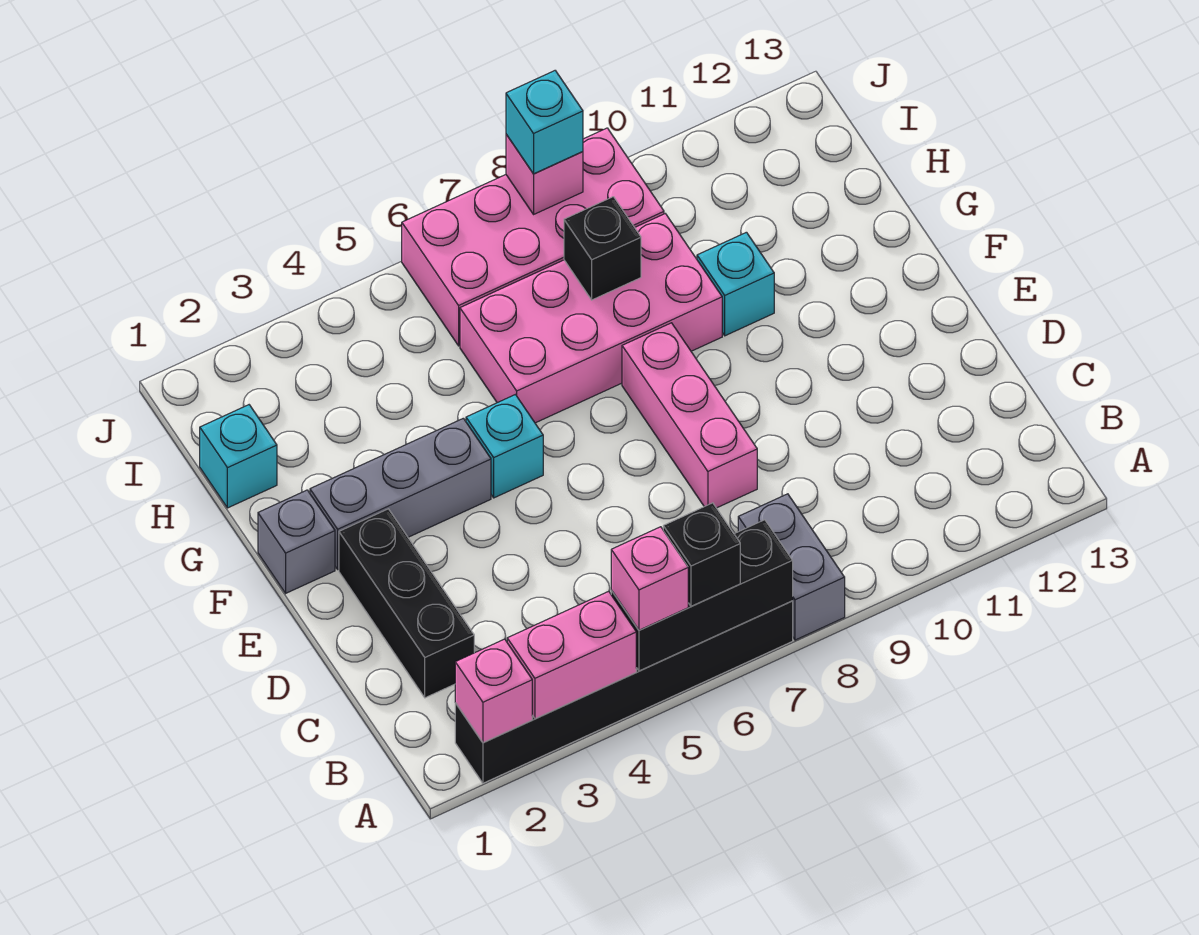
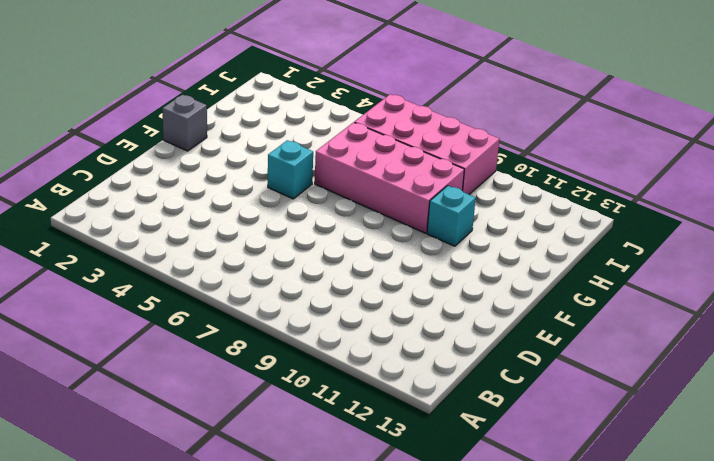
none -> black brick A2:A7 level 1
none -> grey brick A8:B8 level 1
none -> black brick C2:E2 level 1

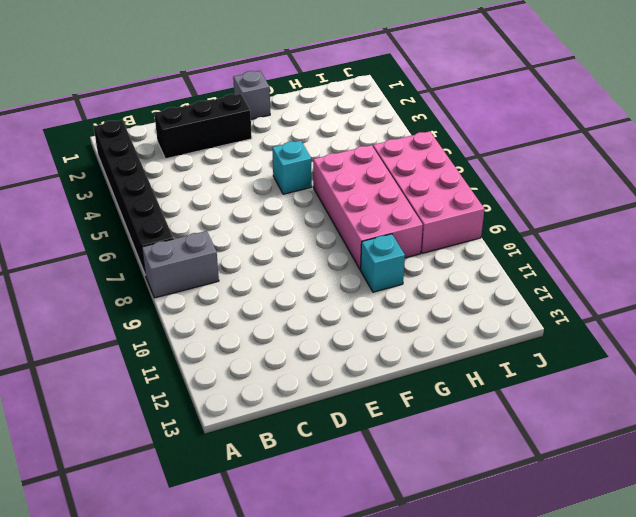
none -> pink brick D8:F8 level 1
none -> grey brick F2:F4 level 1
none -> cyan brick H1 level 1

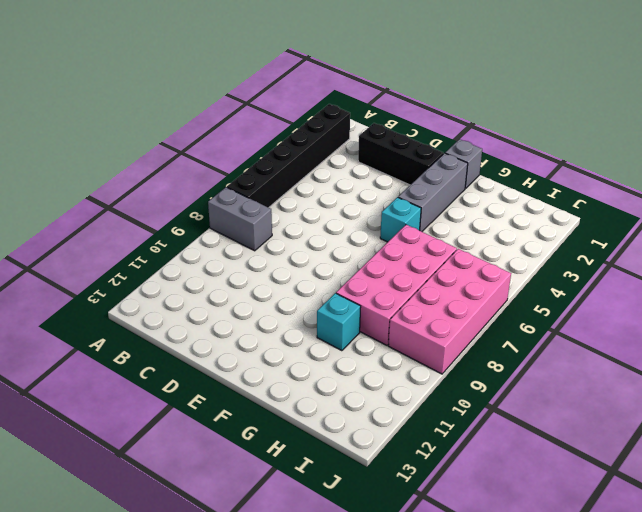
none -> pink brick D8:F8 level 1
none -> cyan brick H1 level 1
none -> pink brick A2 level 2

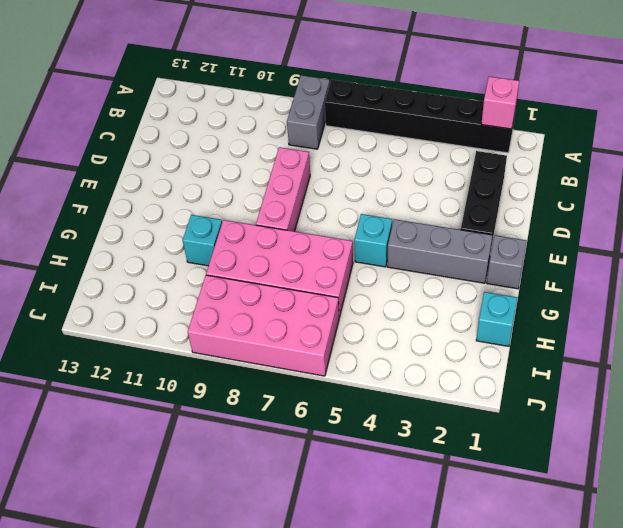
none -> pink brick A3:A4 level 2
none -> black brick A5:A7 level 2
none -> black brick H8 level 2

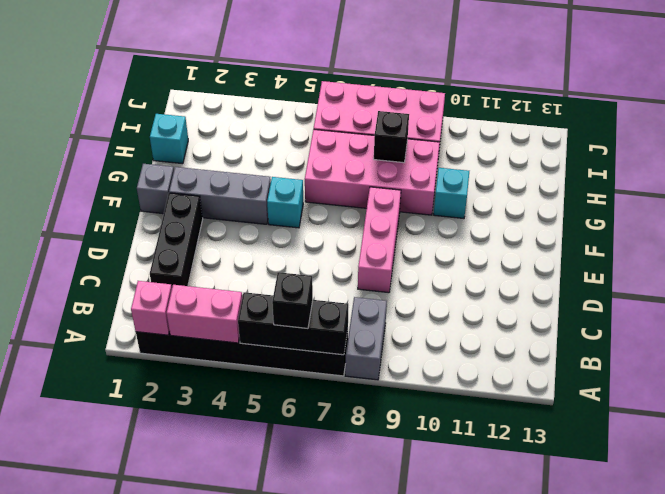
none -> pink brick J8 level 2
none -> pink brick A5 level 3
none -> cyan brick J8 level 3

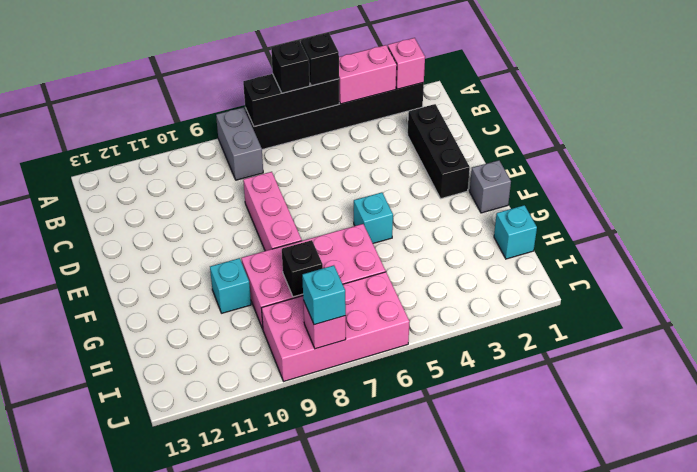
black brick A5 level 3 -> pink brick A5 level 3
none -> grey brick F2:F4 level 1

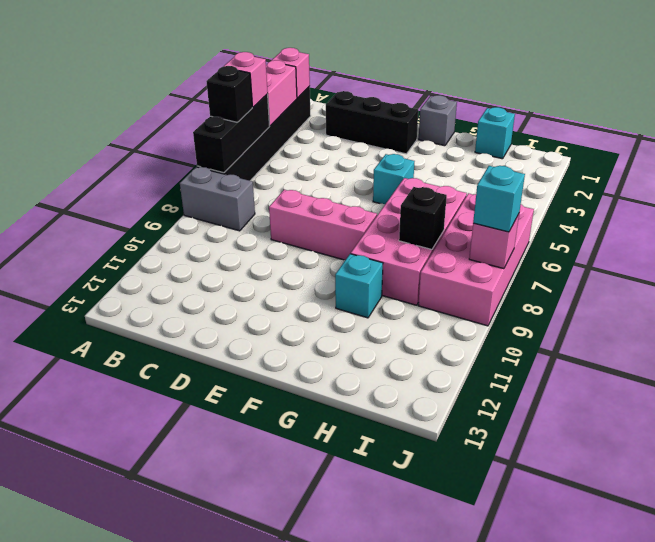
none -> grey brick F2:F4 level 1

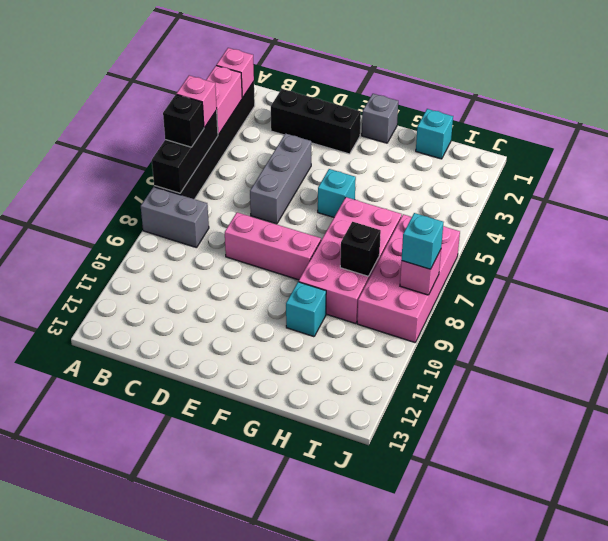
grey brick D4:D6 level 1 -> grey brick F2:F4 level 1

